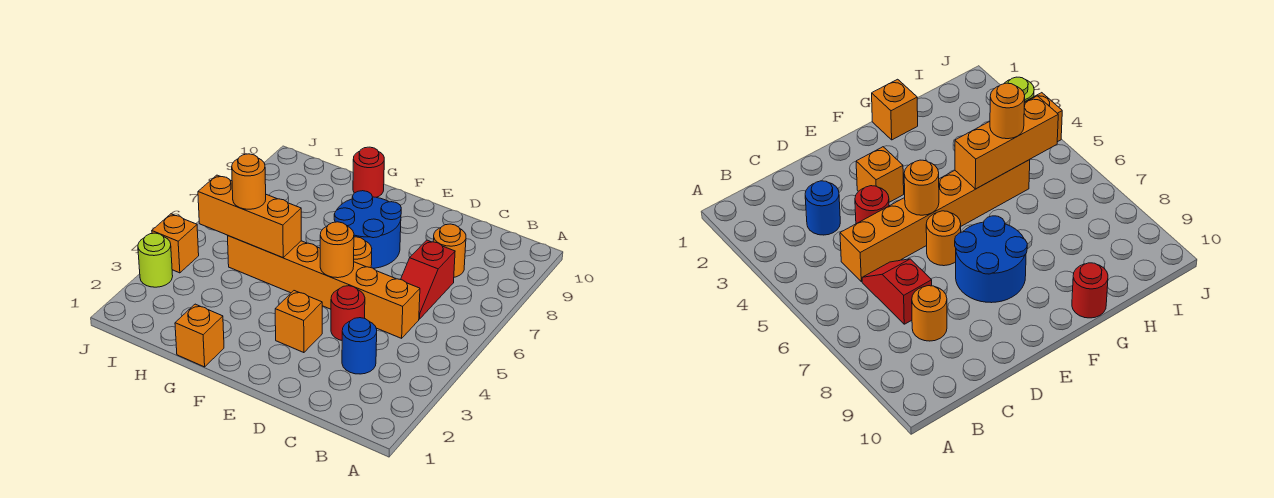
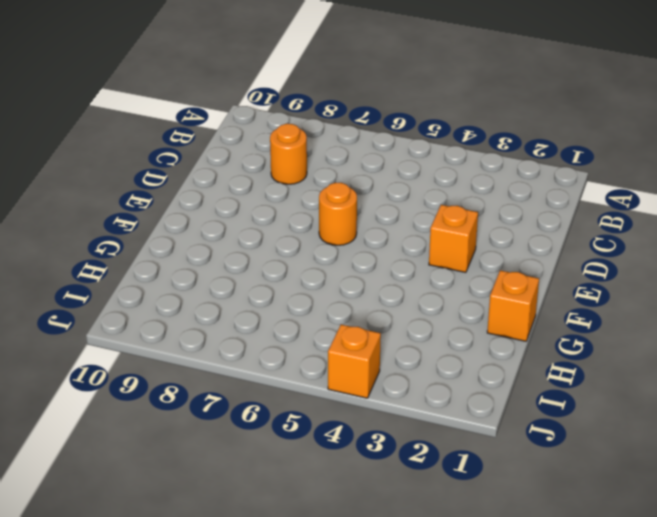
none -> blue round brick C3 level 1
none -> orange brick C5:H5 level 1
none -> red slope C6:C7 level 1 top 7

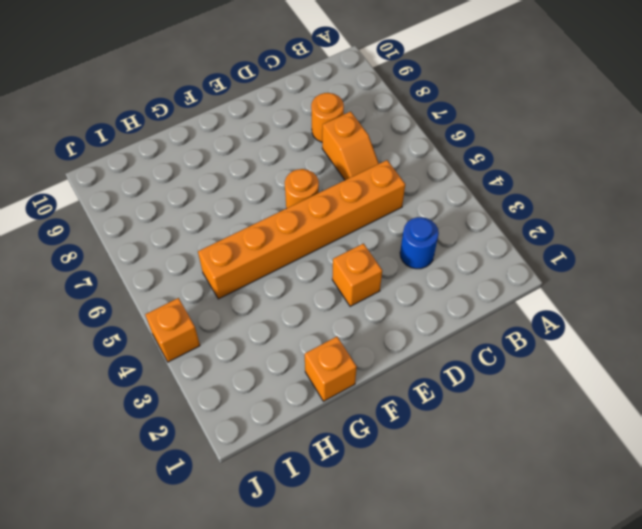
orange slope C6:C7 level 1 top 7 -> red slope C6:C7 level 1 top 7
none -> red round brick D4 level 1
none -> blue round brick E7:F8 level 1
none -> red round brick G10 level 1

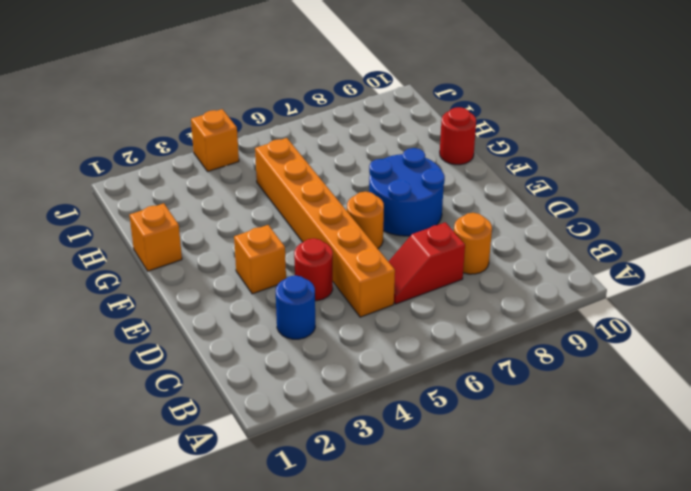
none -> lime round brick J3 level 1
none -> orange round brick E5 level 2
none -> orange brick G5:I5 level 2

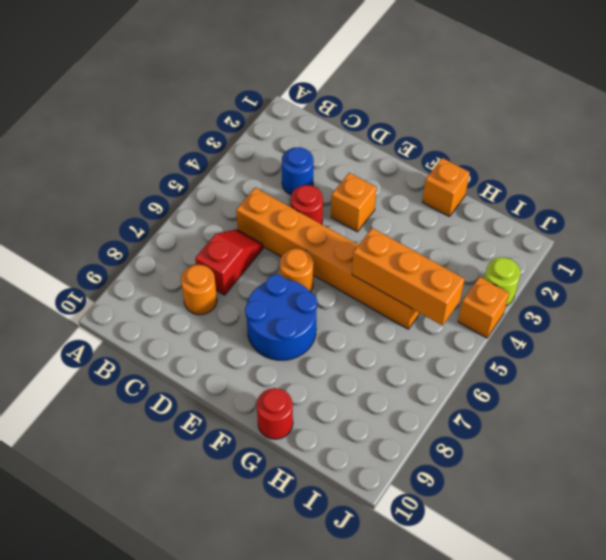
none -> orange round brick E5 level 2
none -> orange round brick H5 level 3

